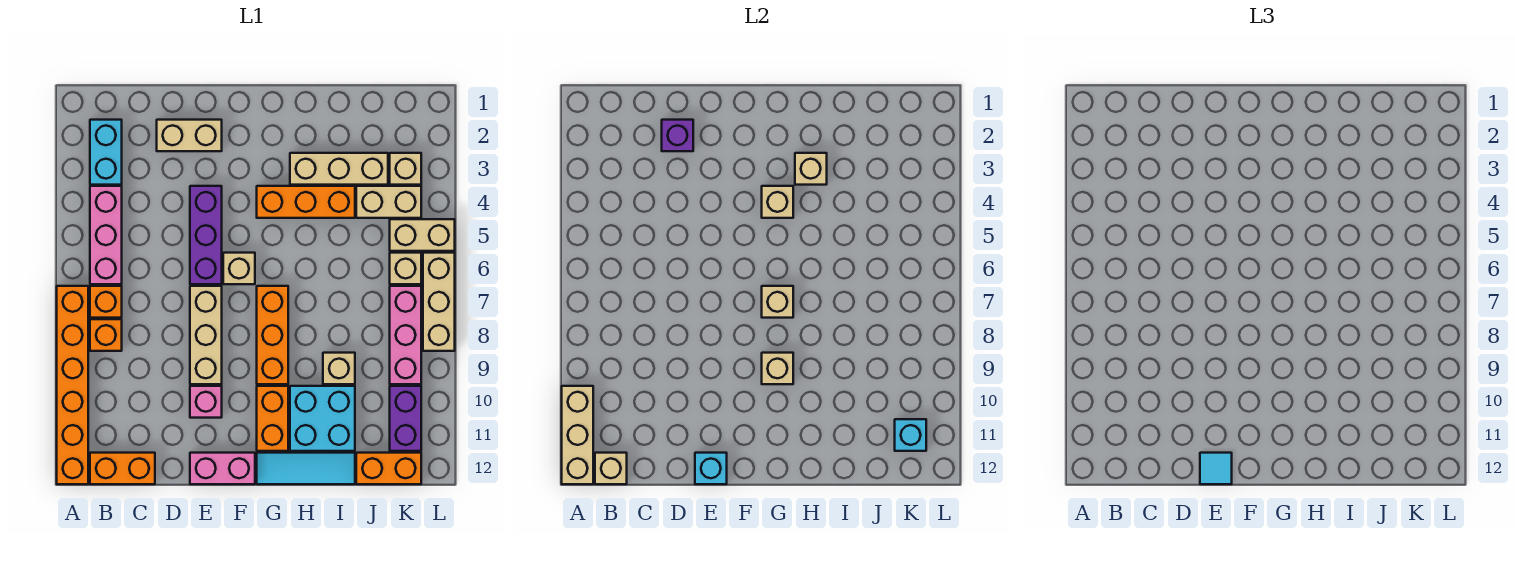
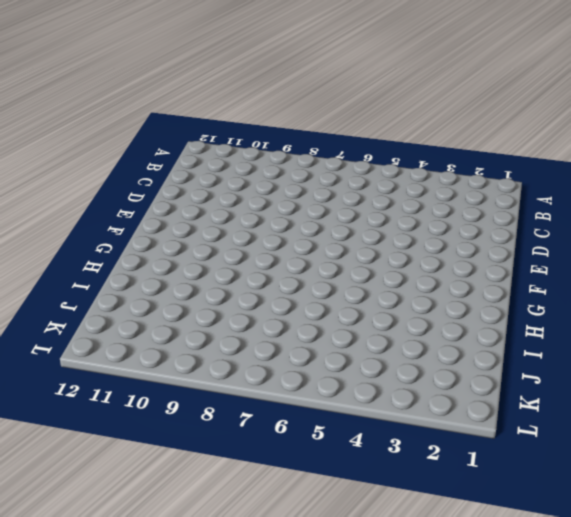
none -> orange brick A7:A12 level 1
none -> cyan brick B2:B3 level 1
none -> pink brick B4:B6 level 1
none -> orange brick B7 level 1

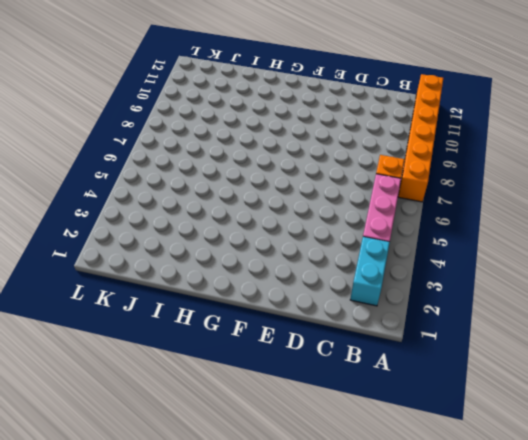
none -> orange brick B8 level 1
none -> orange brick B12:C12 level 1
none -> tan brick D2:E2 level 1
none -> purple brick E4:E6 level 1

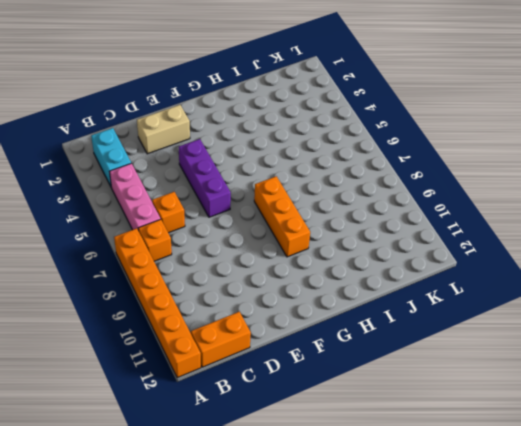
orange brick C6 level 1 -> orange brick B8 level 1
none -> tan brick E7:E9 level 1
none -> pink brick E10 level 1
none -> pink brick E12:F12 level 1
none -> tan brick F6 level 1

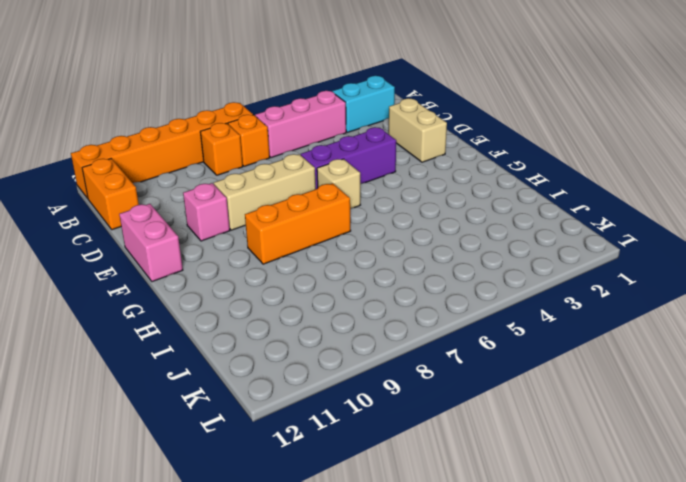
none -> orange brick G4:I4 level 1
none -> orange brick G10:G11 level 1
none -> cyan tile G12:I12 level 1
none -> tan brick H3:J3 level 1

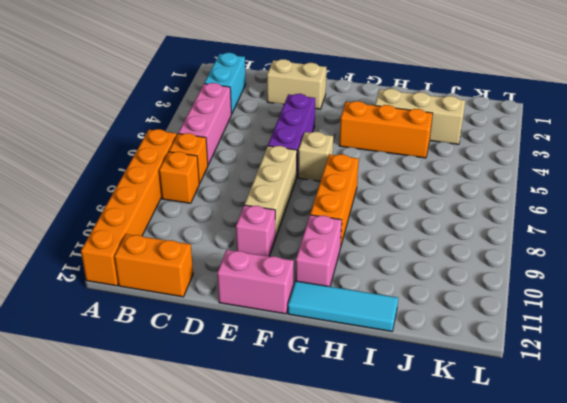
pink brick G10:G11 level 1 -> orange brick G10:G11 level 1
none -> cyan brick H10:I11 level 1
none -> tan brick I9 level 1
none -> tan brick J4:K4 level 1
none -> orange brick J12:K12 level 1

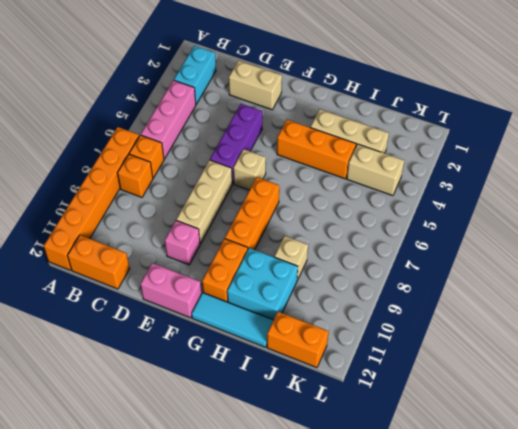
none -> tan brick K3 level 1
none -> tan brick K5:L5 level 1
none -> tan brick K6 level 1
none -> pink brick K7:K9 level 1

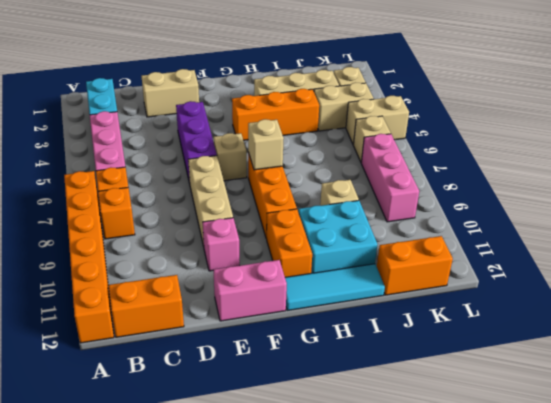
none -> purple brick K10:K11 level 1
none -> tan brick L6:L8 level 1
none -> tan brick A10:A12 level 2
none -> tan brick B12 level 2

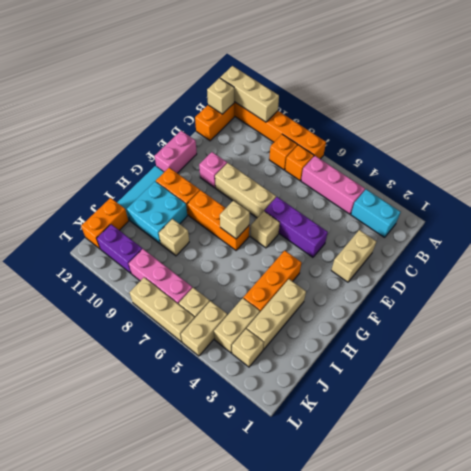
none -> purple brick D2 level 2
none -> cyan brick E12 level 2
none -> tan brick G4 level 2
none -> tan brick G9 level 2

